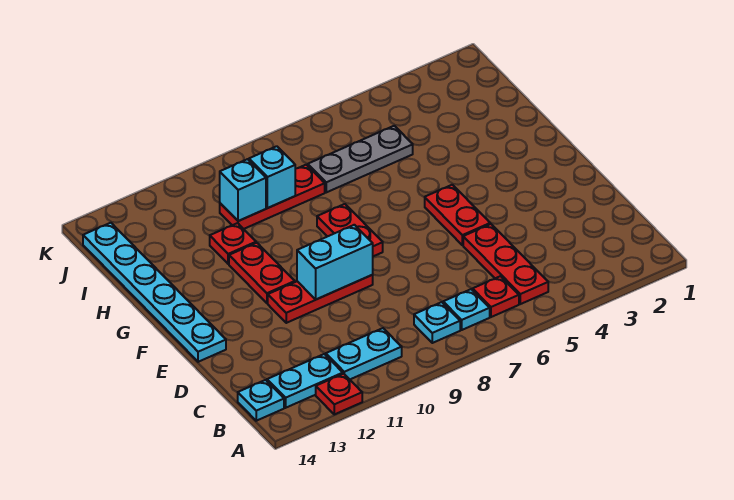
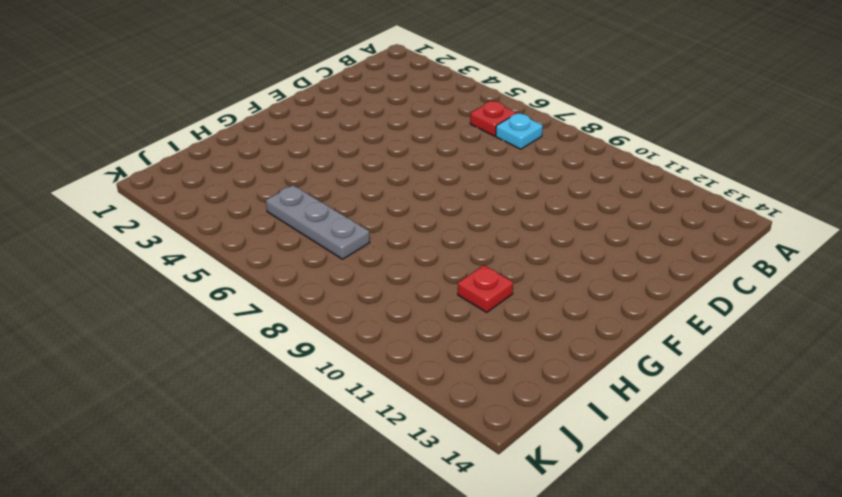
none -> red plate A12 level 1
none -> red plate B5:D5 level 1
none -> cyan plate B8 level 1

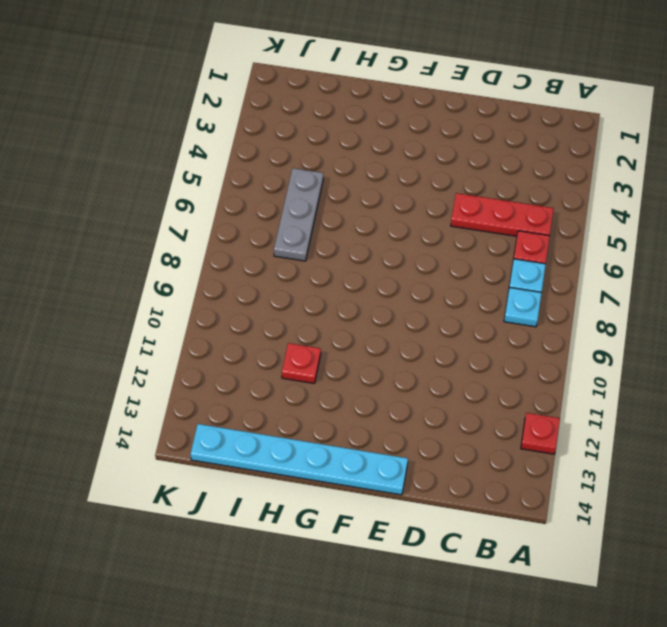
none -> cyan plate B10:B11 level 1
none -> cyan plate B12:B13 level 1
none -> cyan plate B14 level 1

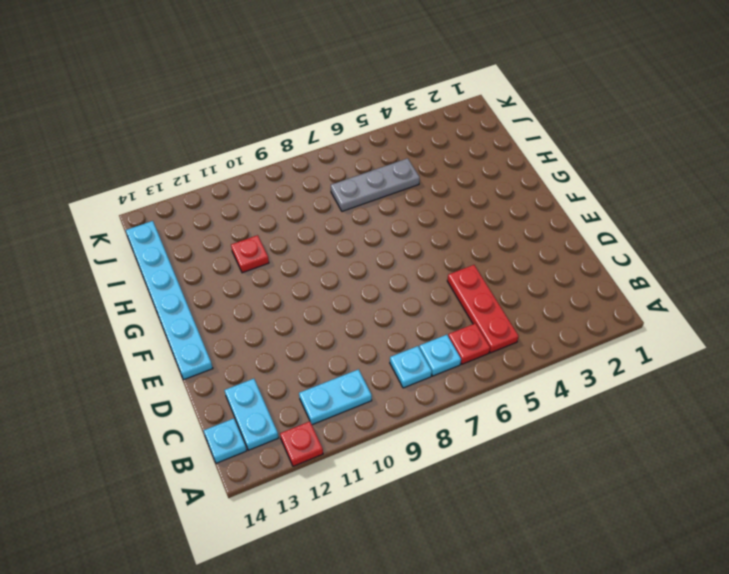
cyan plate B13:C13 level 1 -> cyan plate B12:B13 level 1
none -> red plate E5:F5 level 1
none -> red plate E9:E11 level 1
none -> red plate F8:G8 level 1

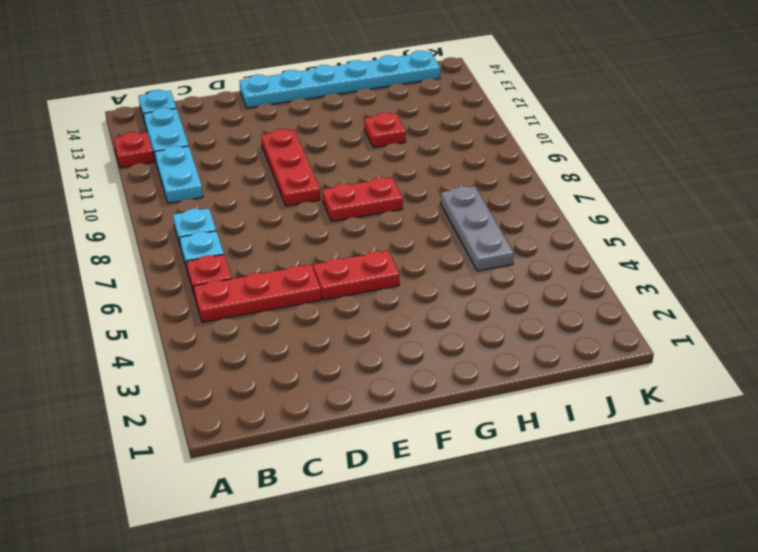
none -> red plate F11:G11 level 1
none -> red plate I8:I10 level 1
none -> cyan brick E9:E10 level 2

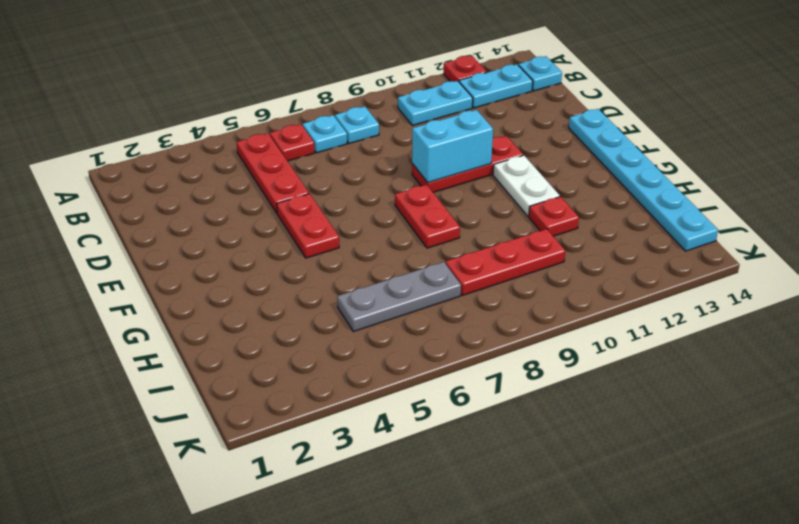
white plate F11:G11 level 1 -> red plate F11:G11 level 1
none -> cyan brick I9 level 2
none -> cyan brick I10 level 2

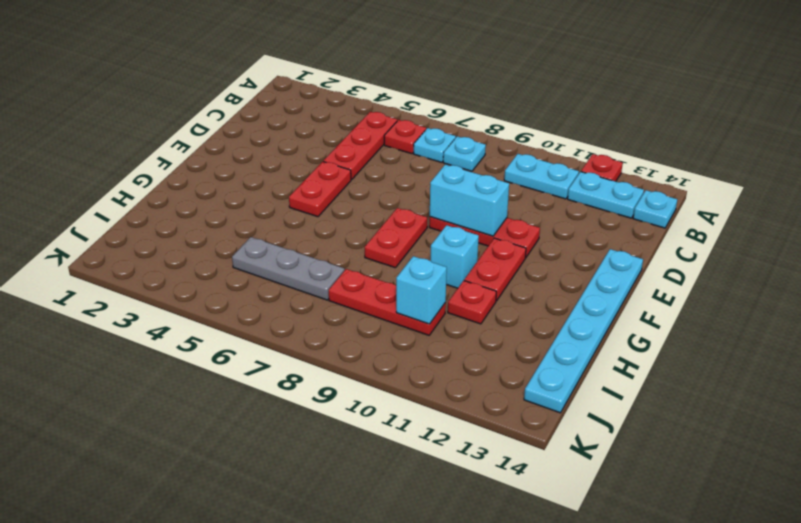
cyan brick G10 level 1 -> cyan brick I9 level 2

